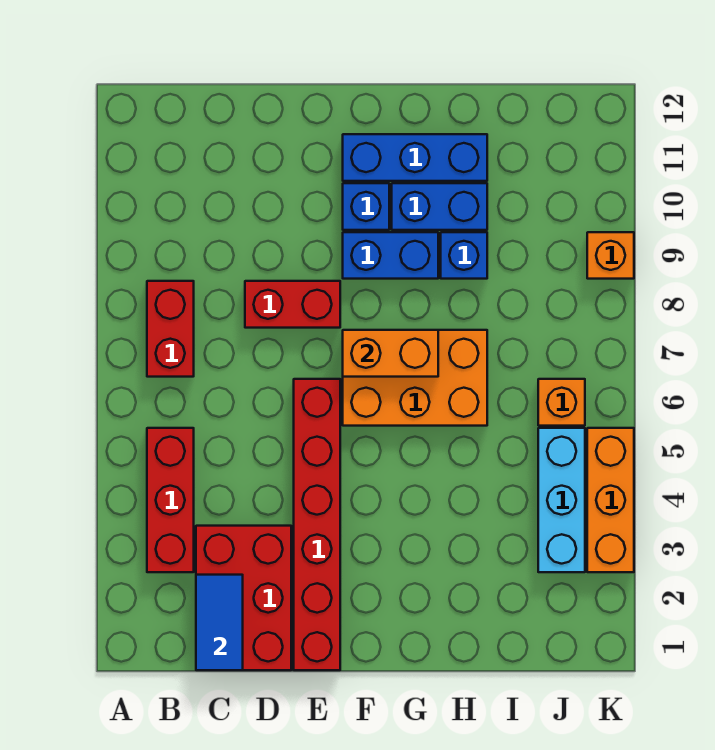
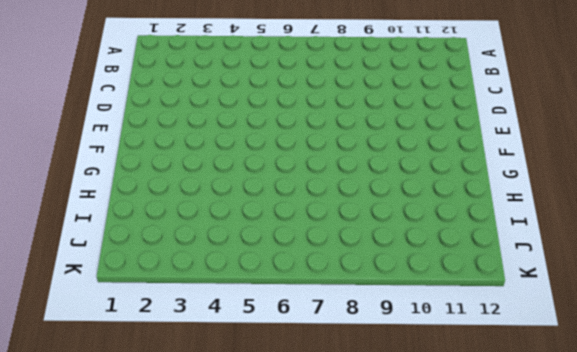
none -> red brick B3:B5 level 1
none -> red brick B7:B8 level 1
none -> red brick C1:D3 level 1

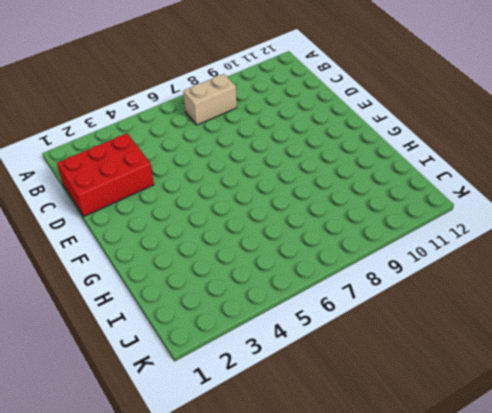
tan brick B7:B8 level 1 -> red brick B7:B8 level 1
none -> red brick B3:B5 level 1
none -> red brick D8:E8 level 1
none -> red brick E1:E6 level 1

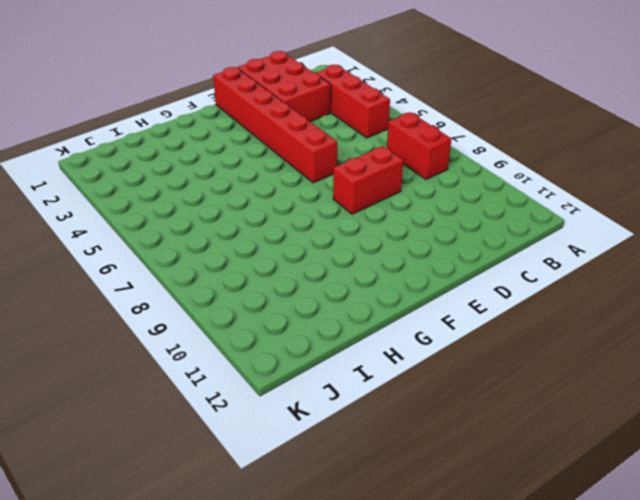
none -> orange brick F6:H7 level 1
none -> blue brick F9:G9 level 1
none -> blue brick F10 level 1

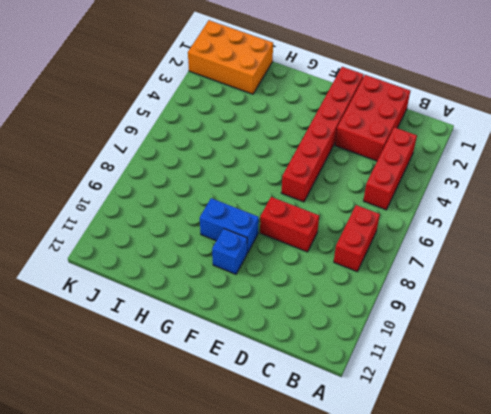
orange brick I1:K2 level 1 -> orange brick F6:H7 level 1
none -> blue brick F11:H11 level 1
none -> blue brick G10:H10 level 1
none -> blue brick H9 level 1

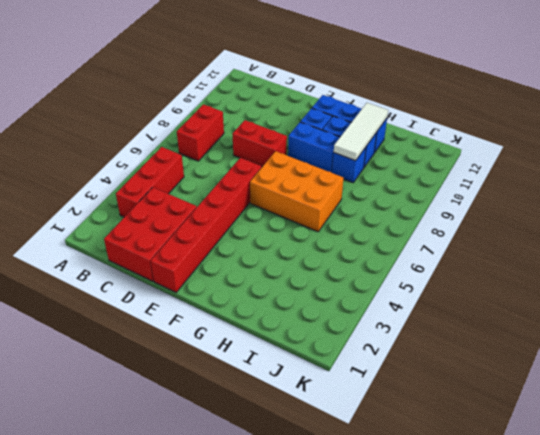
white tile H9:H11 level 2 -> none
none -> cyan brick J3:J5 level 1
none -> orange brick J6 level 1
none -> orange brick K3:K5 level 1

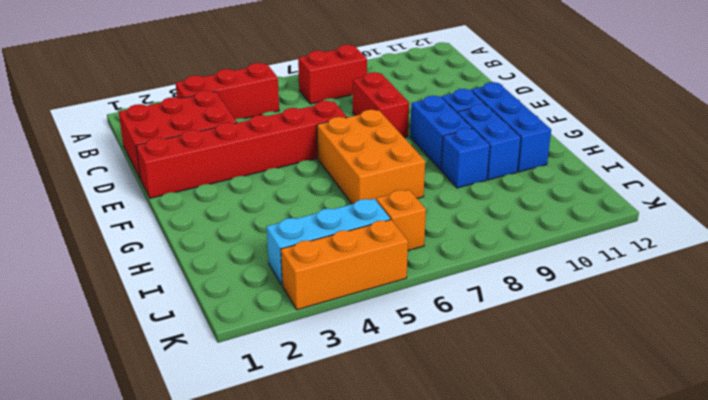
none -> orange brick K9 level 1
none -> blue tile C1:C2 level 2
none -> orange brick F7:G7 level 2

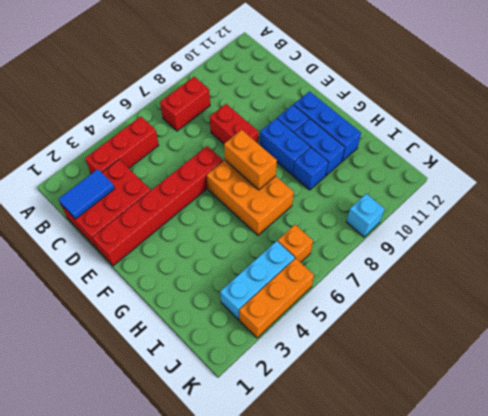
cyan brick K9 level 1 -> orange brick K9 level 1

